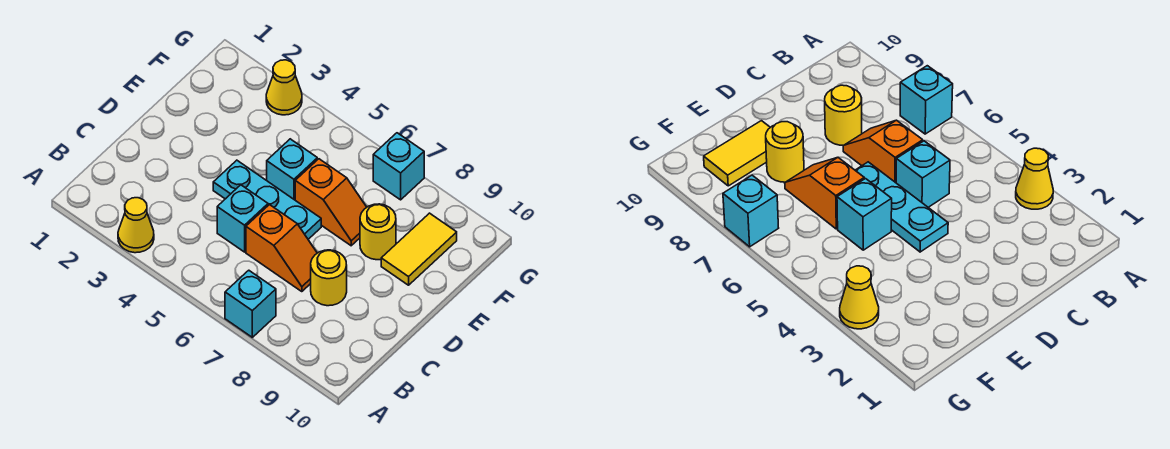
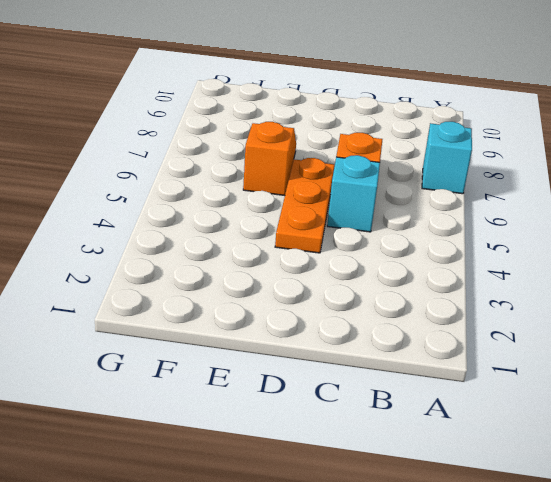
orange plate D4:D6 level 1 -> cyan plate D4:D6 level 1
none -> yellow cone A3 level 1
none -> yellow round brick C8 level 1
none -> cyan brick E5 level 1

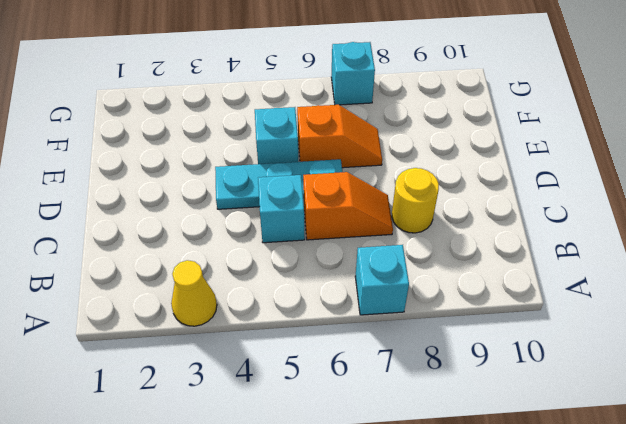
none -> yellow round brick E8 level 1
none -> yellow tile E9:F9 level 1
none -> yellow cone G3 level 1

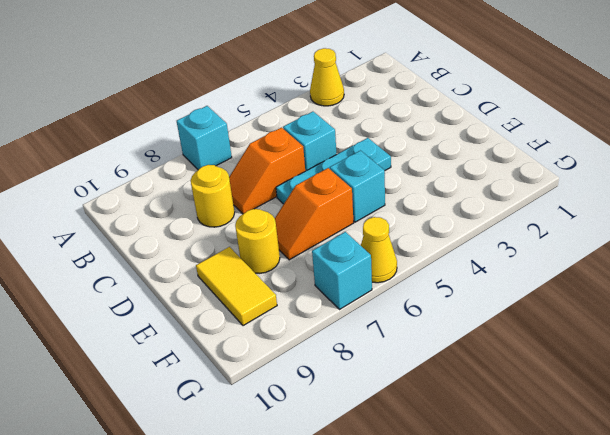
yellow cone G6 level 1 -> yellow cone G3 level 1

